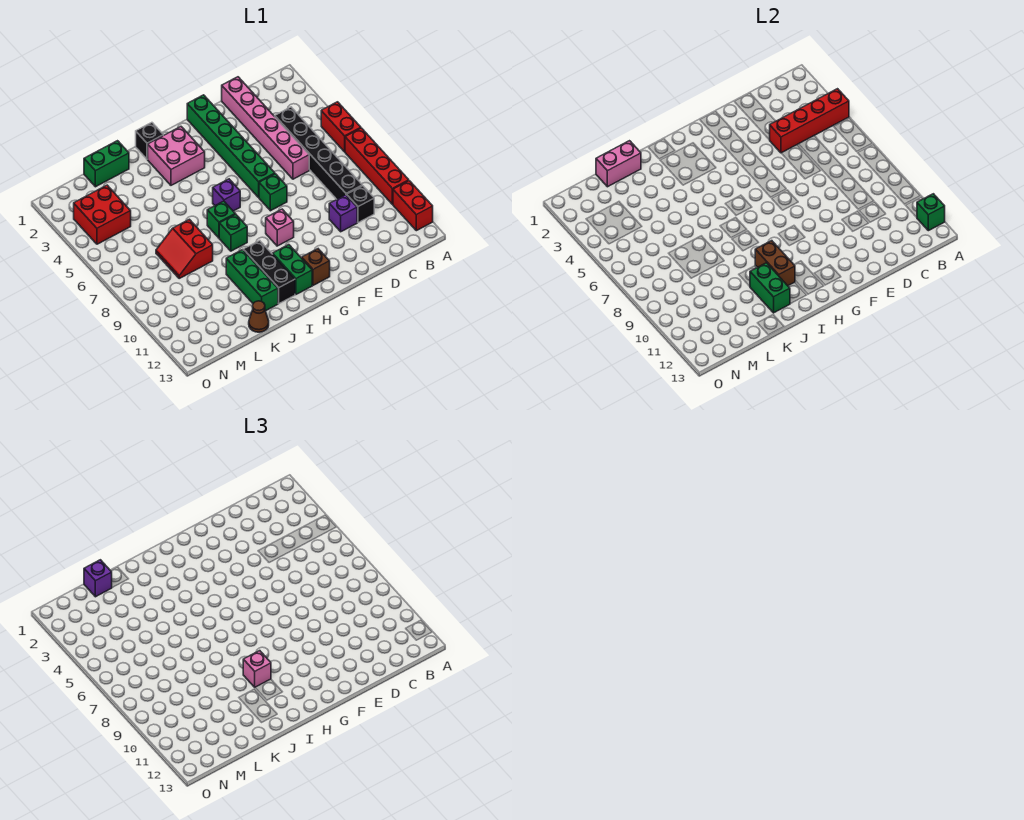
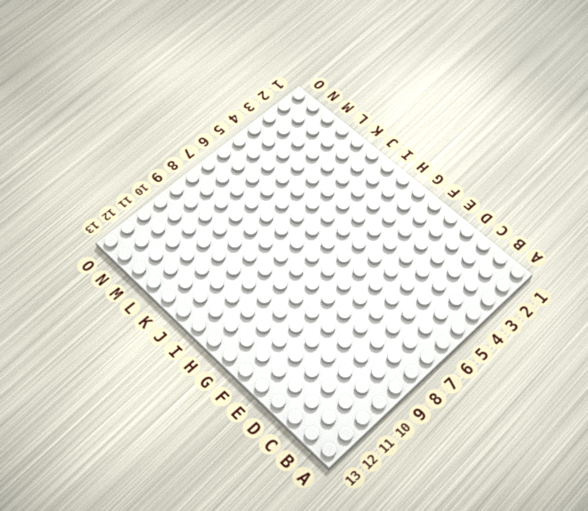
none -> red brick A5:A6 level 1
none -> red brick A7:A10 level 1
none -> red brick A11:A12 level 1
none -> black brick C4:C9 level 1

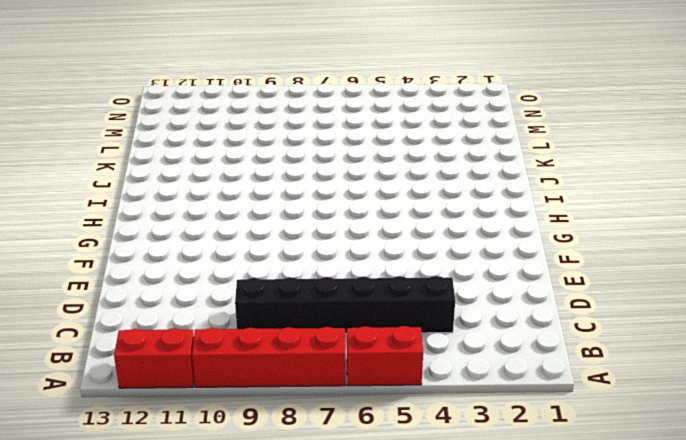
none -> black brick C10 level 1
none -> pink brick D1:D6 level 1
none -> purple brick D10 level 1
none -> green brick F1:F6 level 1

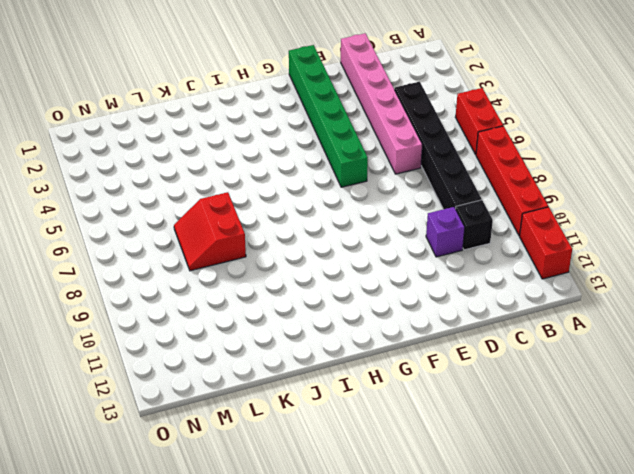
none -> green brick F7 level 1
none -> pink brick G9 level 1
none -> brown brick G12 level 1
none -> pink brick H2:I3 level 1

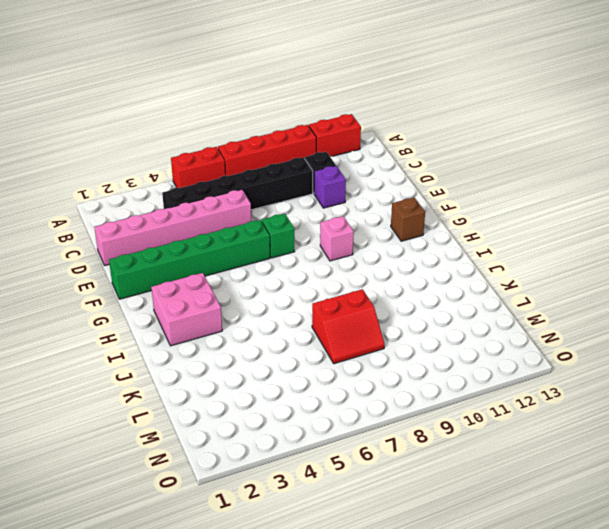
none -> purple brick H6 level 1
none -> green brick H11:H12 level 1
none -> black brick I1 level 1
none -> green brick I7 level 1

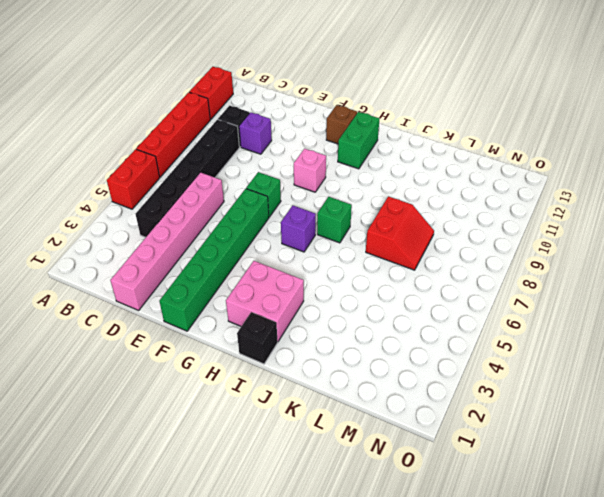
none -> green brick I8 level 1
none -> black brick I10:I12 level 1
none -> green brick J10:J12 level 1
none -> green brick K1:L1 level 1

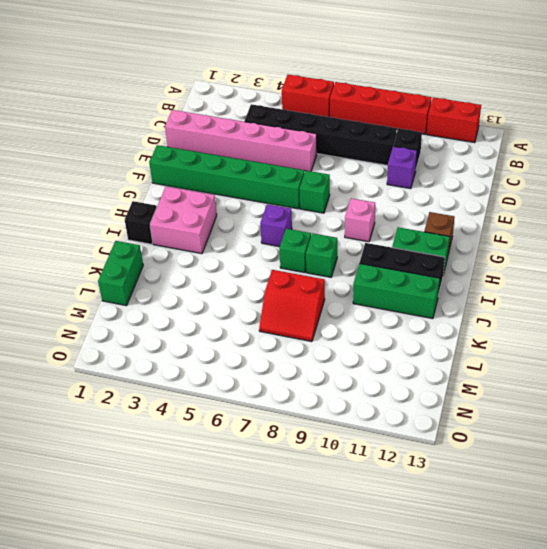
none -> brown cone K13 level 1
none -> red brick M3:N4 level 1
none -> red brick A4:D4 level 2
none -> green brick A12 level 2

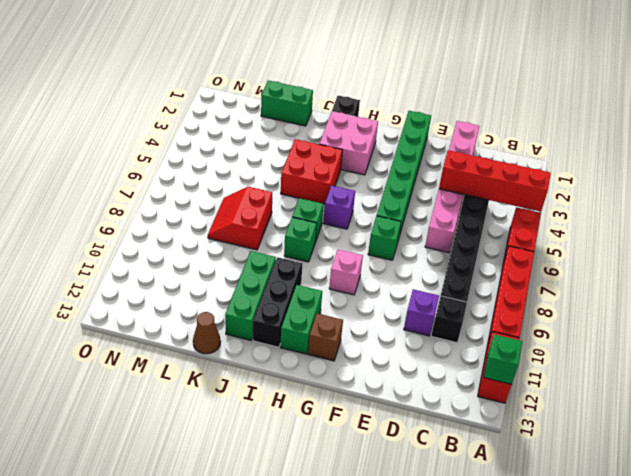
red brick I4:J5 level 1 -> red brick M3:N4 level 1
none -> brown brick I10:I11 level 2
none -> green brick J11:J12 level 2
none -> pink brick K1:L1 level 2
none -> pink brick I10 level 3

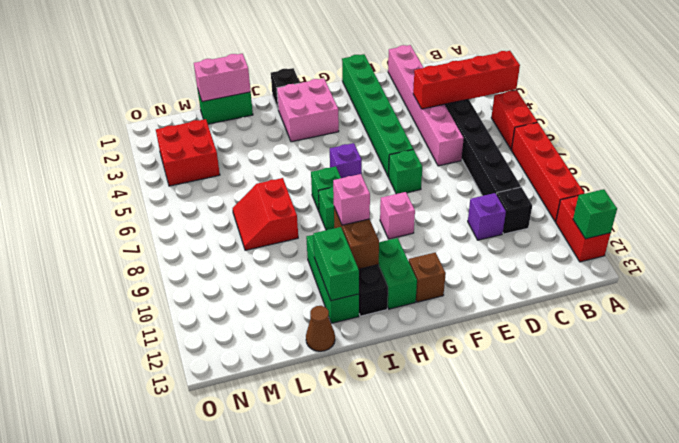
none -> purple brick L1 level 3

